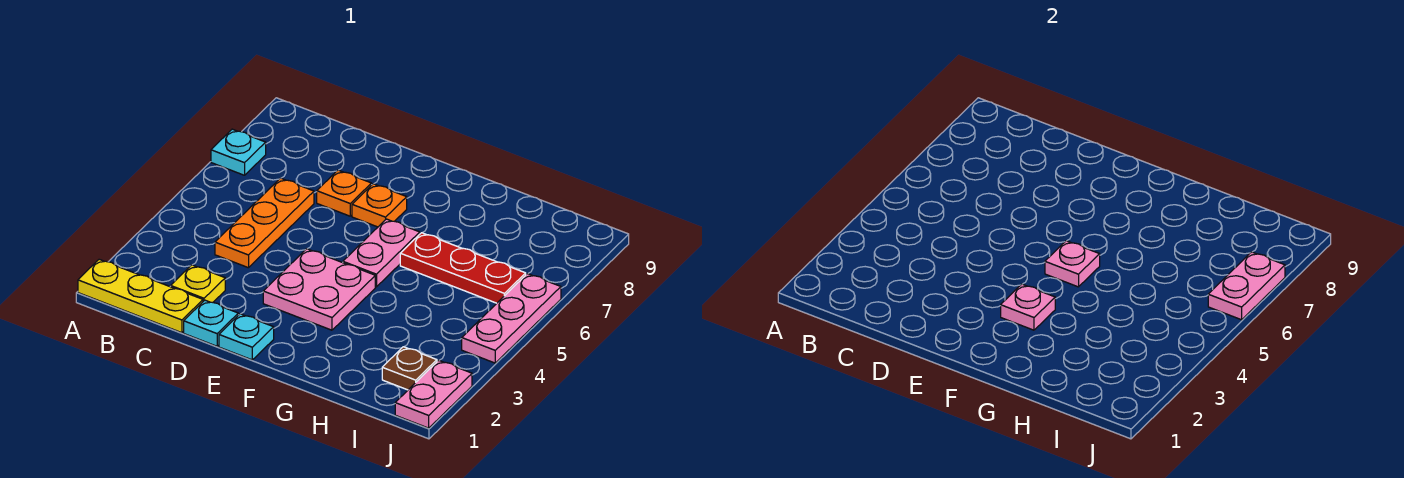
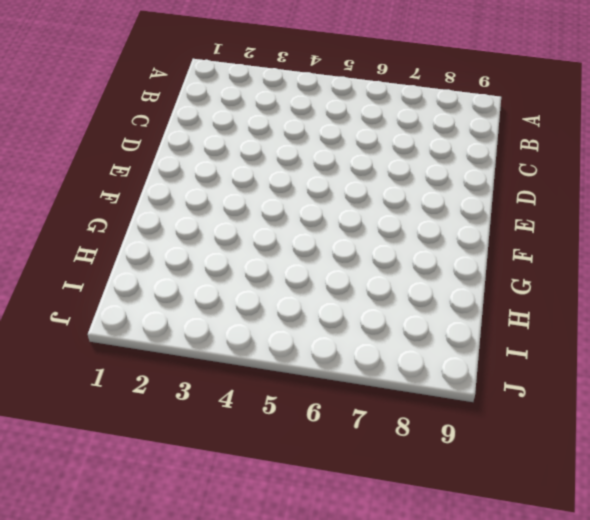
none -> yellow plate A1:C1 level 1
none -> cyan plate A7 level 1
none -> yellow plate C2 level 1

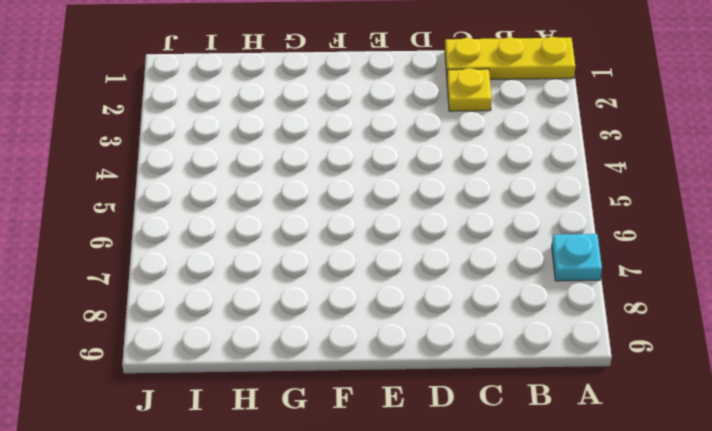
none -> orange plate C4:C6 level 1
none -> cyan plate D1 level 1
none -> orange plate D7 level 1

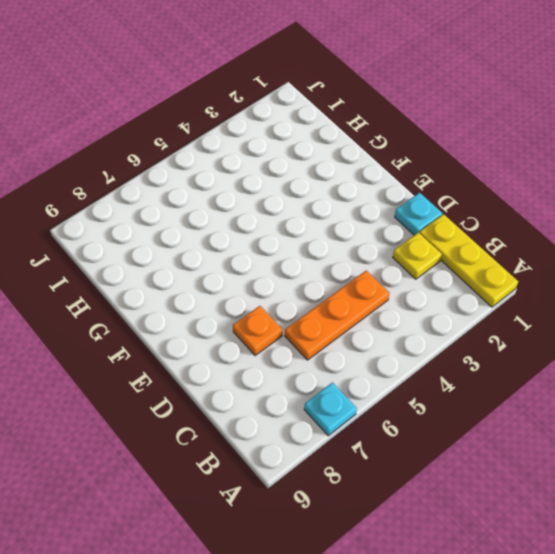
none -> cyan plate E1 level 1
none -> pink plate E3:F4 level 1
none -> orange plate E7 level 1

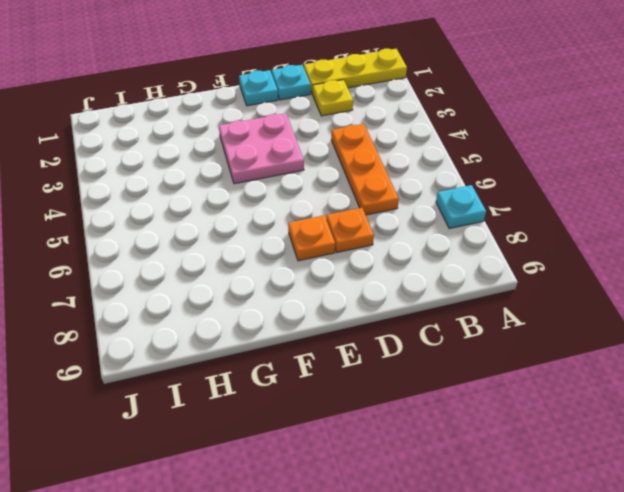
none -> pink plate F5:F6 level 1
none -> red plate G6:I6 level 1
none -> brown plate I2 level 1

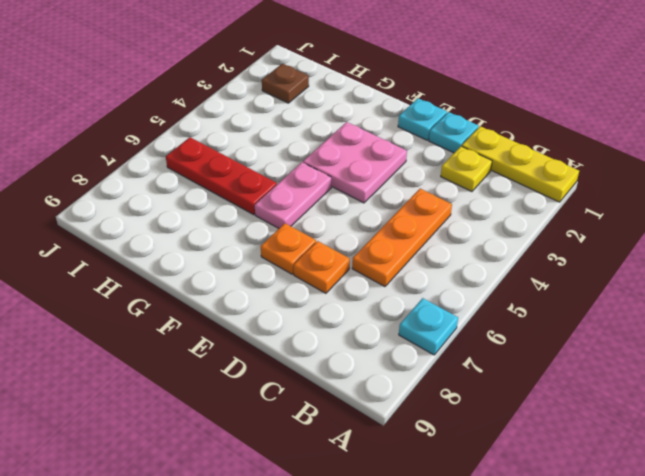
none -> pink plate J1:J2 level 1
none -> pink plate J4:J6 level 1
none -> pink plate F3 level 2

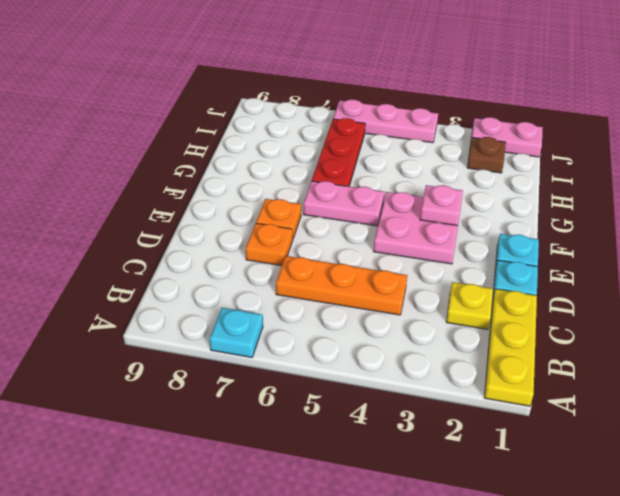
none -> pink plate F5 level 2
none -> pink plate J6:J7 level 2

